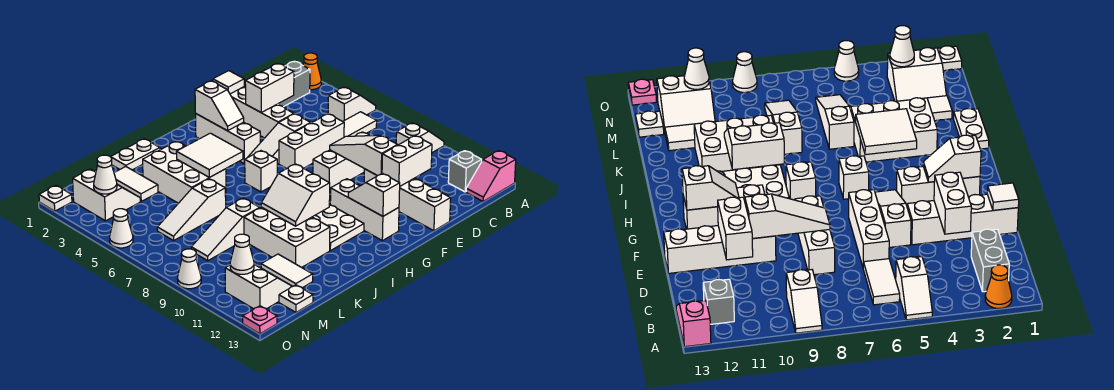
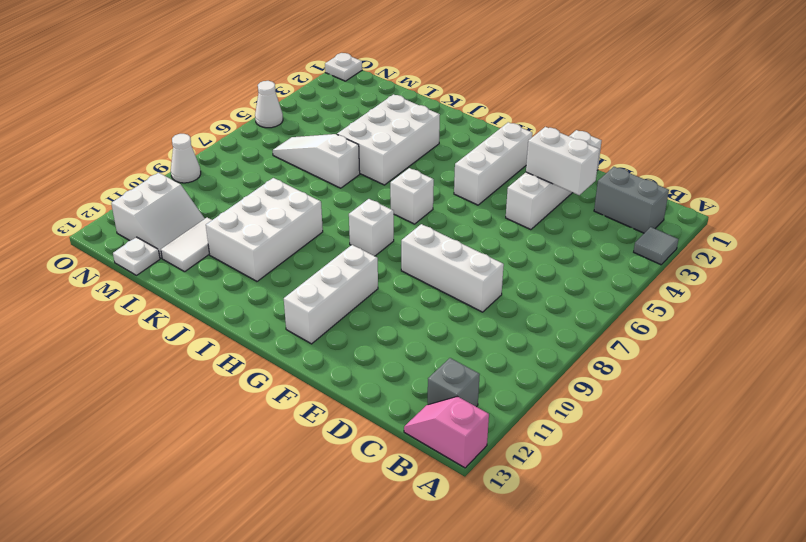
grey tile A3 level 1 -> none
none -> orange cone A2 level 1
none -> white slope A5:B5 level 1 top B
none -> white slope A9:B9 level 1 top B
none -> white tile B6:C6 level 1

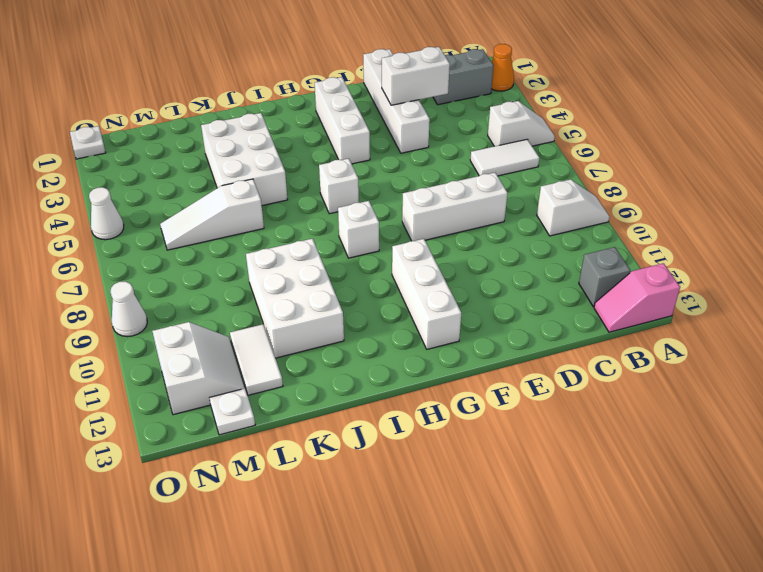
none -> white brick D6:F6 level 1
none -> white slope E5:G5 level 1 top E
none -> white brick E10:E13 level 1
none -> white plate H9:I11 level 1

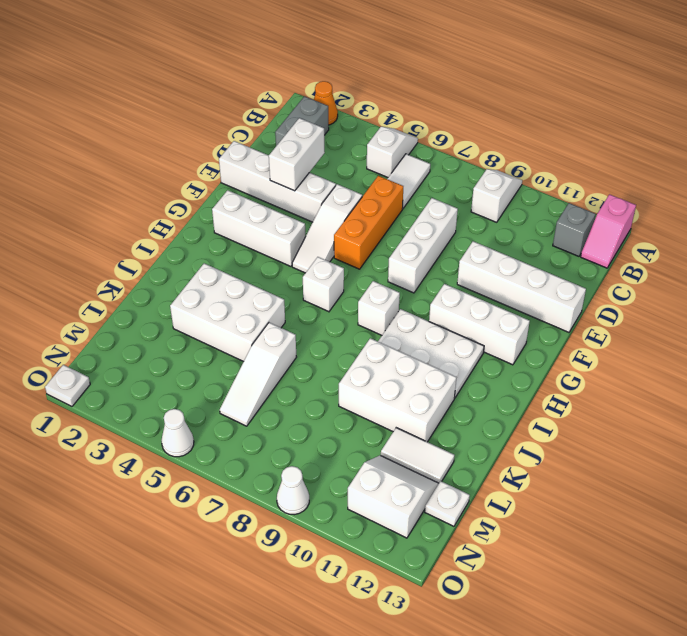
orange brick D6:F6 level 1 -> white brick D6:F6 level 1
none -> white plate J1:K1 level 1
none -> white slope K8:M8 level 1 top K
none -> white tile L2:L3 level 1
none -> white slope M2:N3 level 1 top N

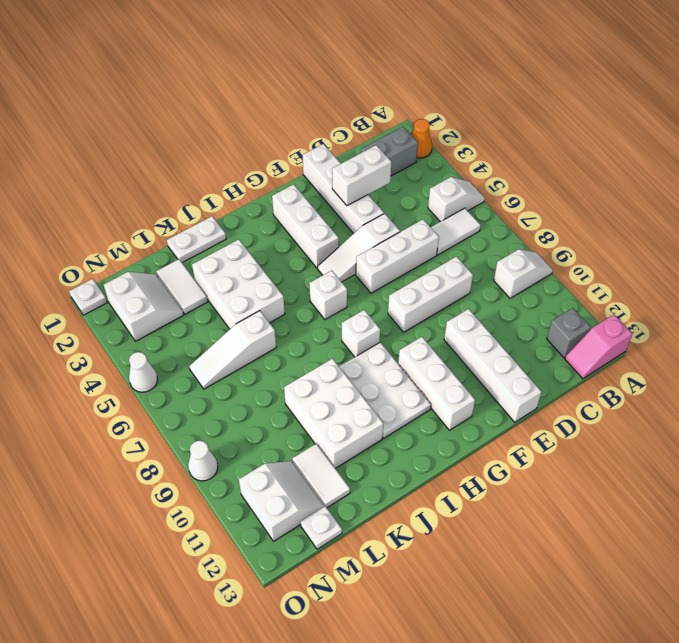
none -> white slope K8:M8 level 1 top K
none -> pink plate O13 level 1
none -> white brick D11:E11 level 2
none -> white tile E1 level 2

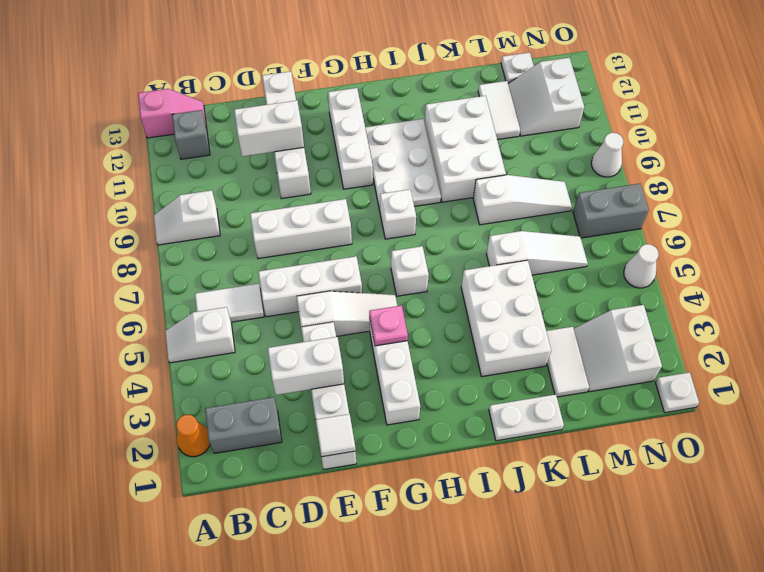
pink plate G4 level 2 -> pink plate O13 level 1
grey brick N7:O7 level 1 -> none
none -> white slope E8:E10 level 2 top 10
none -> white slope G2:G3 level 2 top 2
none -> white slope G11:G12 level 2 top 12
none -> white tile I4:J5 level 2

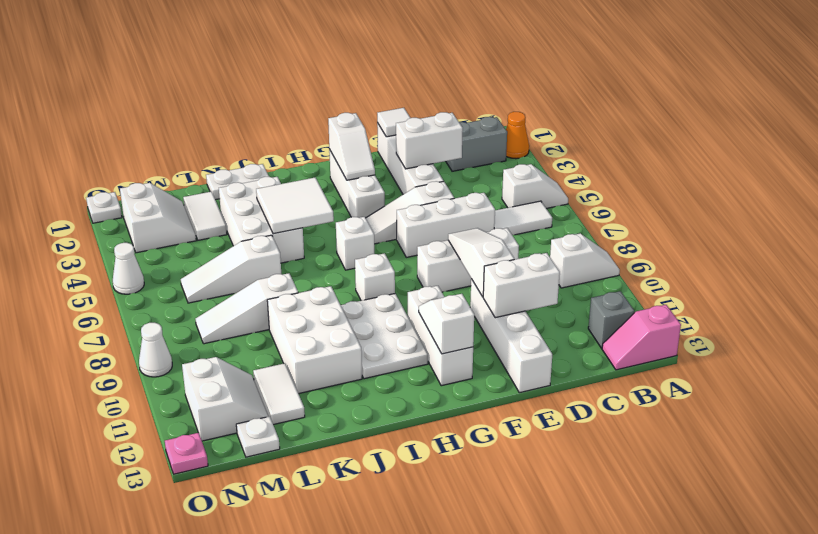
none -> white slope I9:J10 level 2 top I
none -> white cone N3 level 2
none -> white cone N11 level 2

